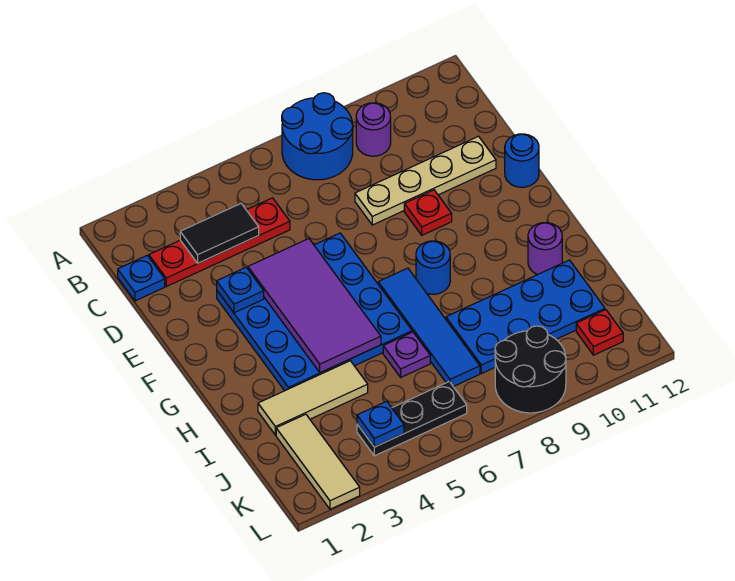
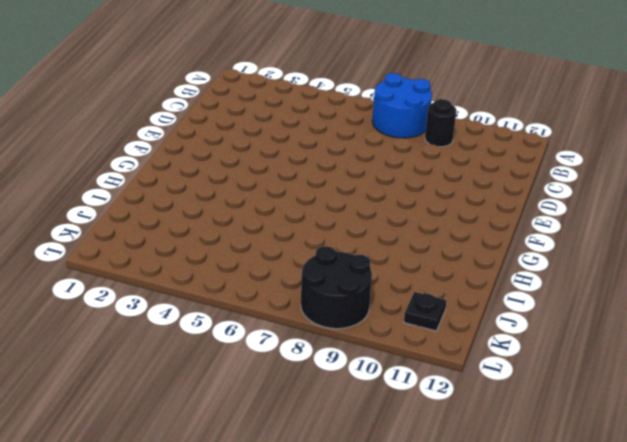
black round brick B9 level 1 -> purple round brick B9 level 1
black plate K11 level 1 -> red plate K11 level 1
none -> blue plate C1 level 1
none -> red plate C2:C5 level 1
none -> tan plate D8:D11 level 1

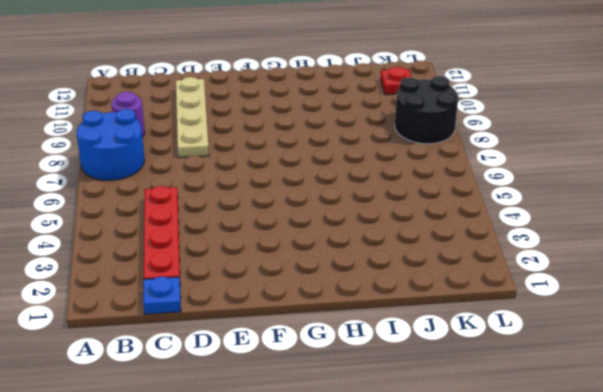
none -> blue plate E3:H6 level 1
none -> red plate E9 level 1
none -> blue round brick E12 level 1

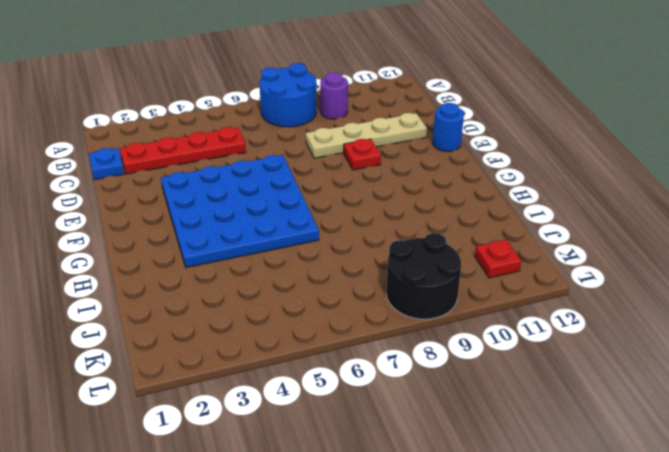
none -> blue tile G7:J7 level 1
none -> blue round brick G8 level 1
none -> purple round brick H11 level 1

